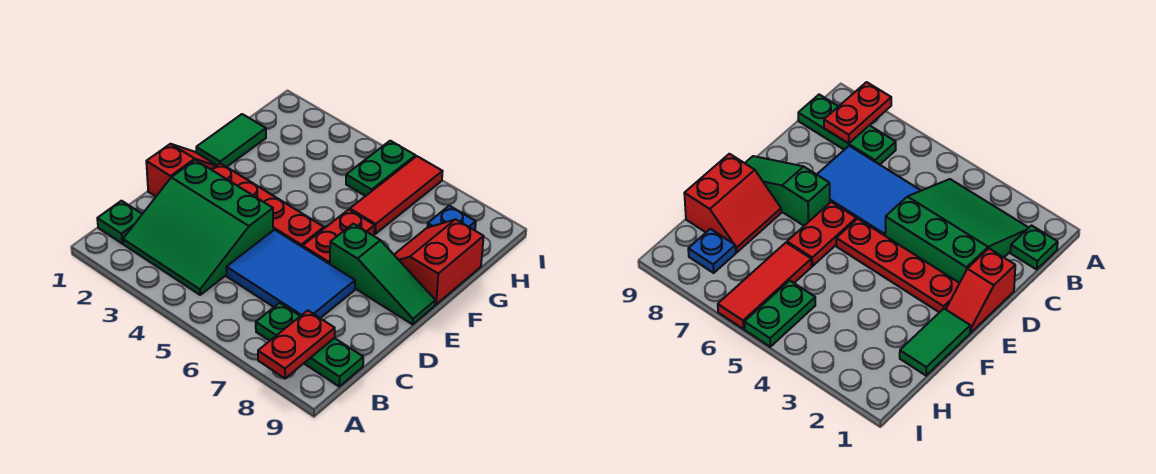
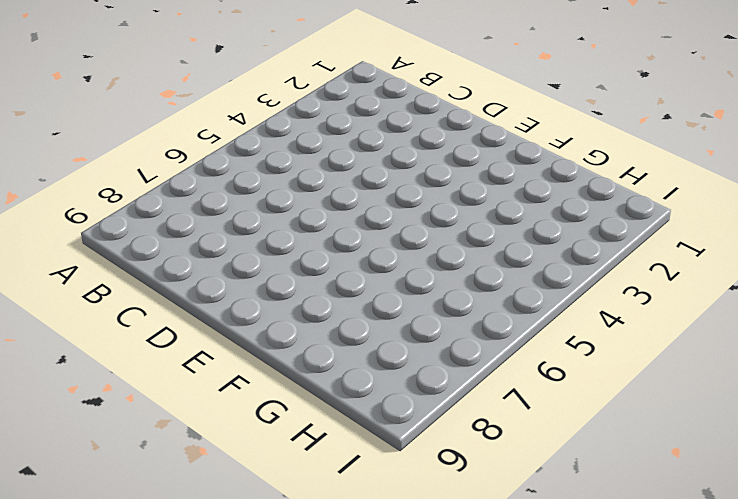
none -> green plate B1 level 1
none -> green slope B2:D4 level 1 top D
none -> green plate B7:B9 level 1

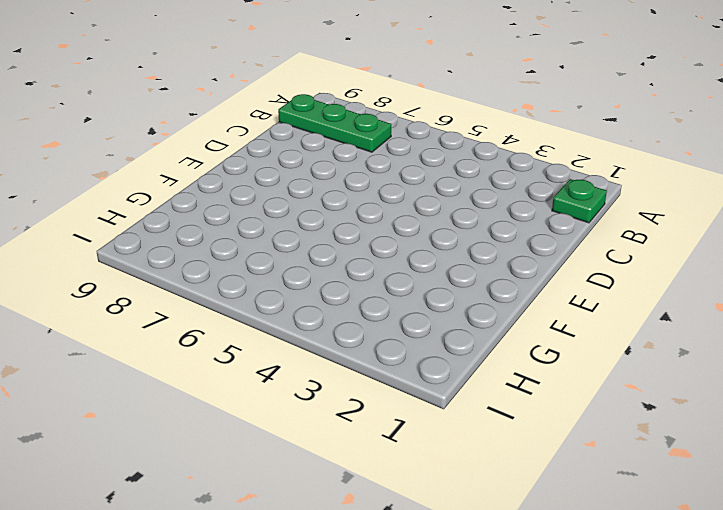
none -> green slope B2:D4 level 1 top D
none -> blue tile C5:D7 level 1
none -> red slope D1:E1 level 1 top D

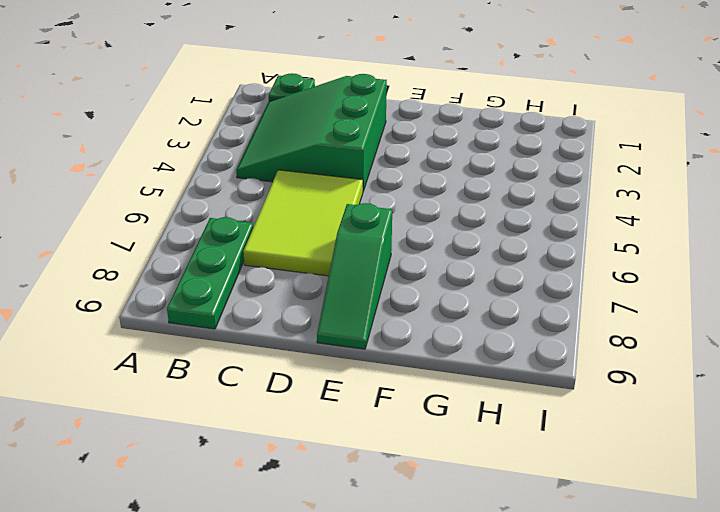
lime tile C5:D7 level 1 -> blue tile C5:D7 level 1
none -> red slope D1:E1 level 1 top D
none -> red plate E2:E5 level 1
none -> red plate E6:F6 level 1

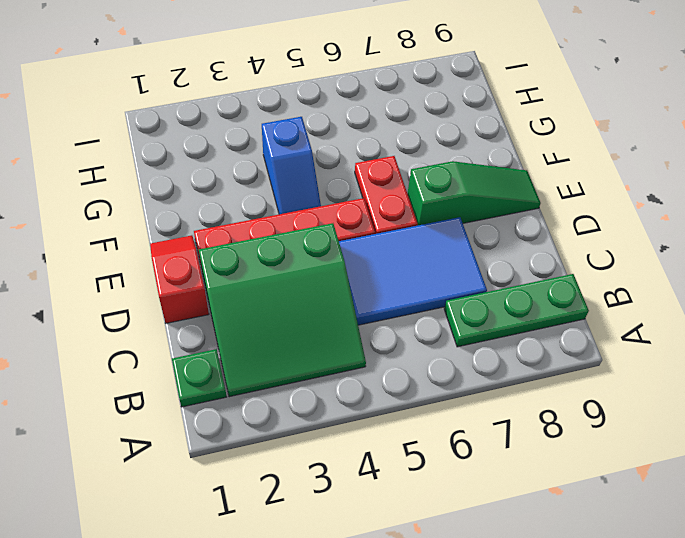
blue slope F4:G4 level 1 top G -> none
none -> green tile F1:G1 level 1
none -> red slope F8:G9 level 1 top 9
none -> red tile G6:I6 level 1

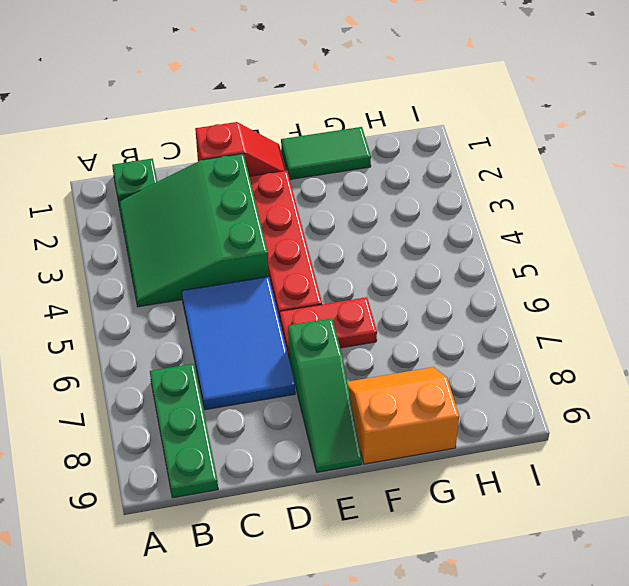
orange slope F8:G9 level 1 top 9 -> red slope F8:G9 level 1 top 9
none -> red tile G6:I6 level 1
none -> green plate H5:I5 level 1
none -> blue plate H8 level 1

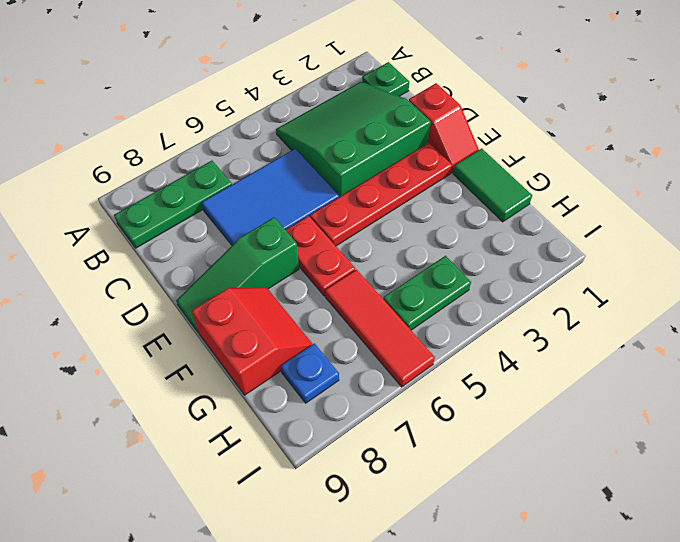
green plate H4:H5 level 1 -> green plate H5:I5 level 1
none -> red plate A8:B8 level 2

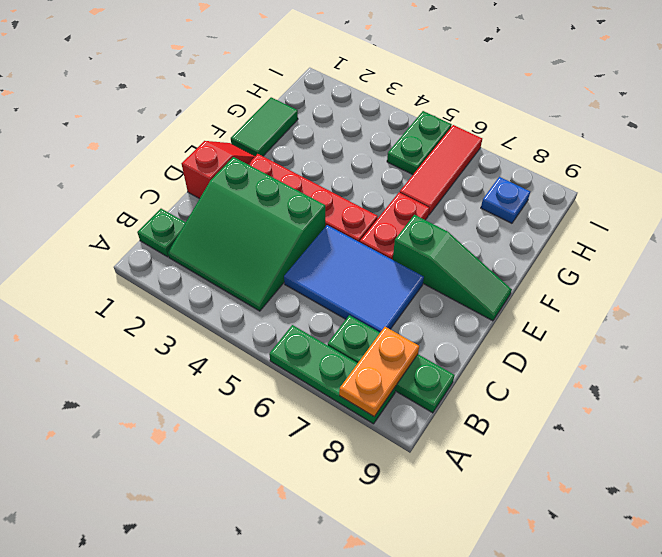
green plate A6:A8 level 1 -> none
orange plate A8:B8 level 2 -> red plate A8:B8 level 2
none -> red slope F8:G9 level 1 top 9

